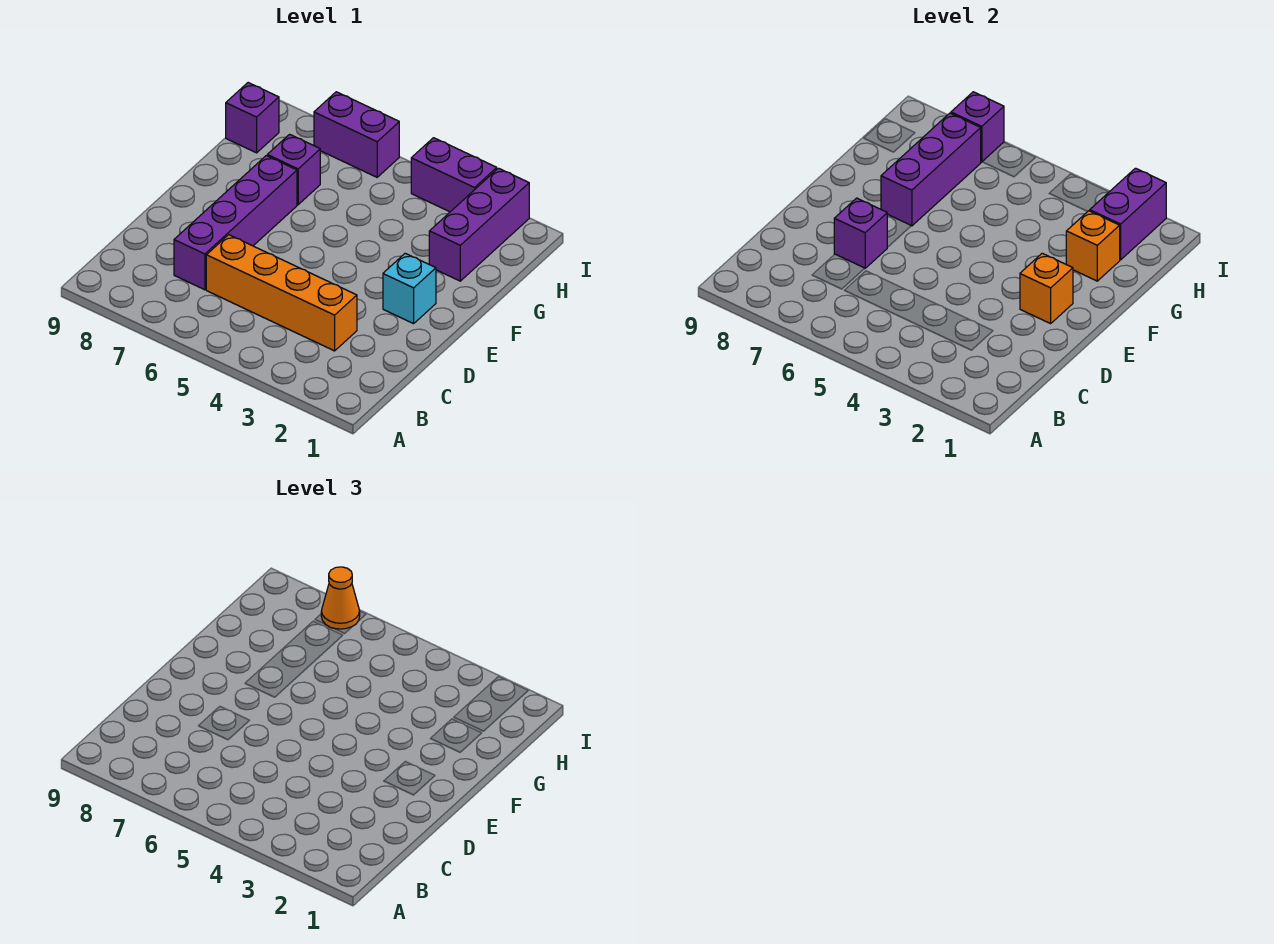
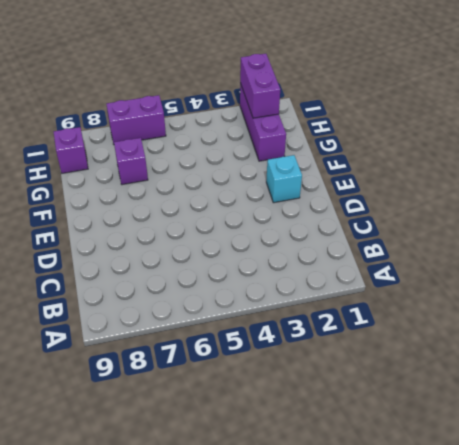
none -> orange brick C3:C6 level 1
none -> purple brick C7:F7 level 1
none -> purple brick I3:I4 level 1

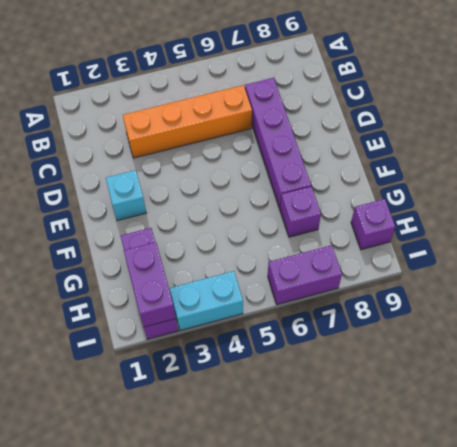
cyan brick I3:I4 level 1 -> purple brick I3:I4 level 1
none -> purple brick D7 level 2
none -> orange brick E2 level 2
none -> purple brick F7:H7 level 2

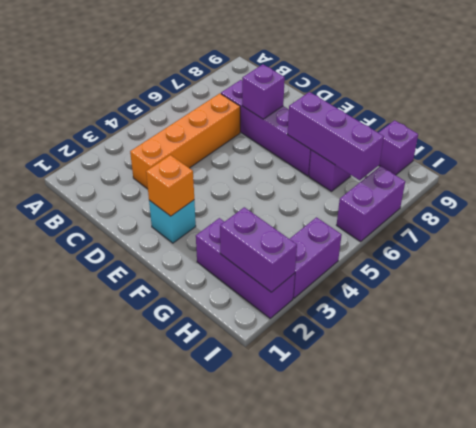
none -> orange brick G2 level 2
none -> purple brick I7 level 2
none -> orange cone I7 level 3

